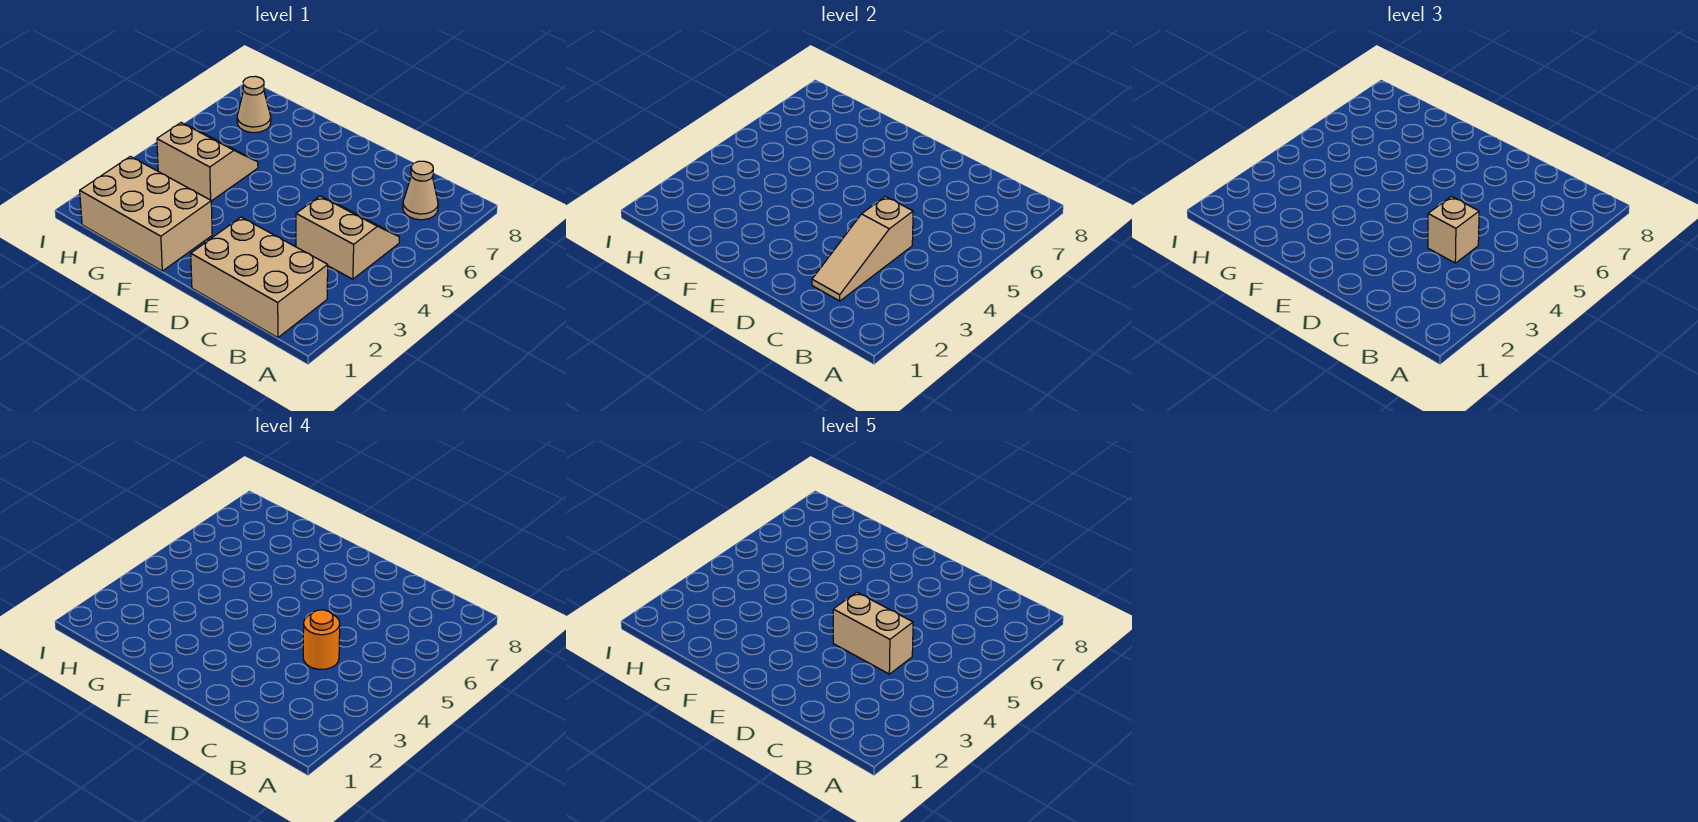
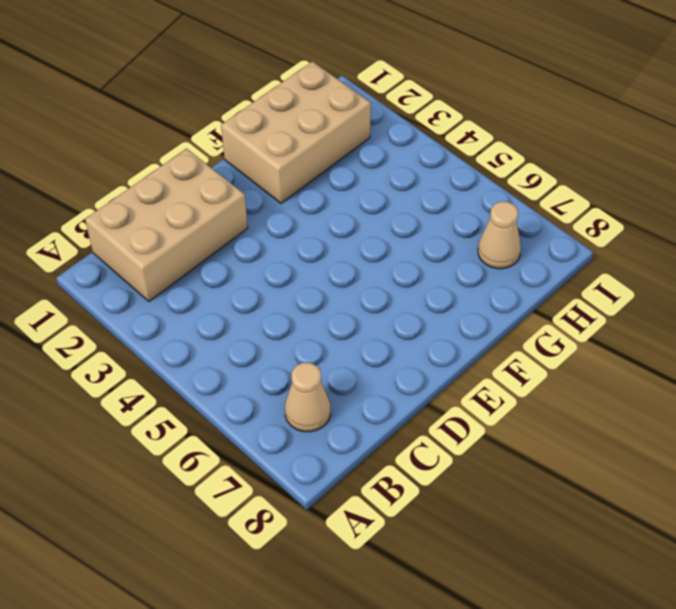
none -> tan slope B4:C5 level 1 top 4
none -> tan slope G4:H5 level 1 top 4

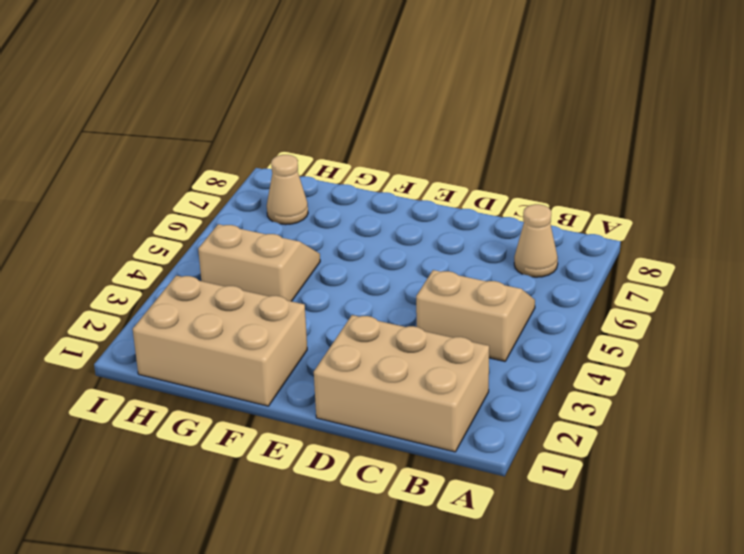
none -> tan slope C2:C4 level 2 top 4
none -> tan brick C4 level 3

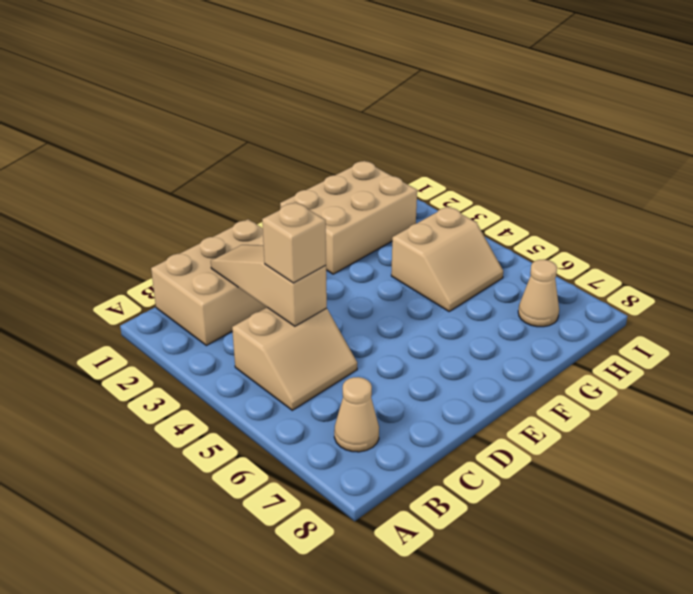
none -> orange round brick C4 level 4
none -> tan brick C4:D4 level 5

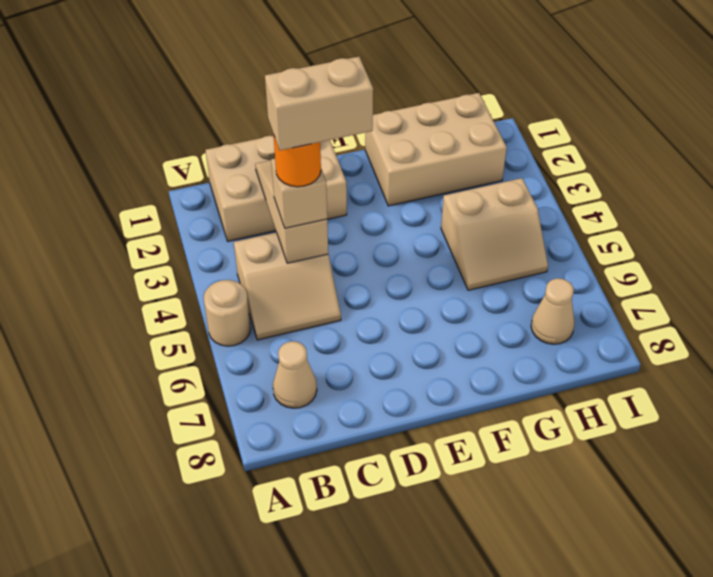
tan round brick A5 level 1 -> none

